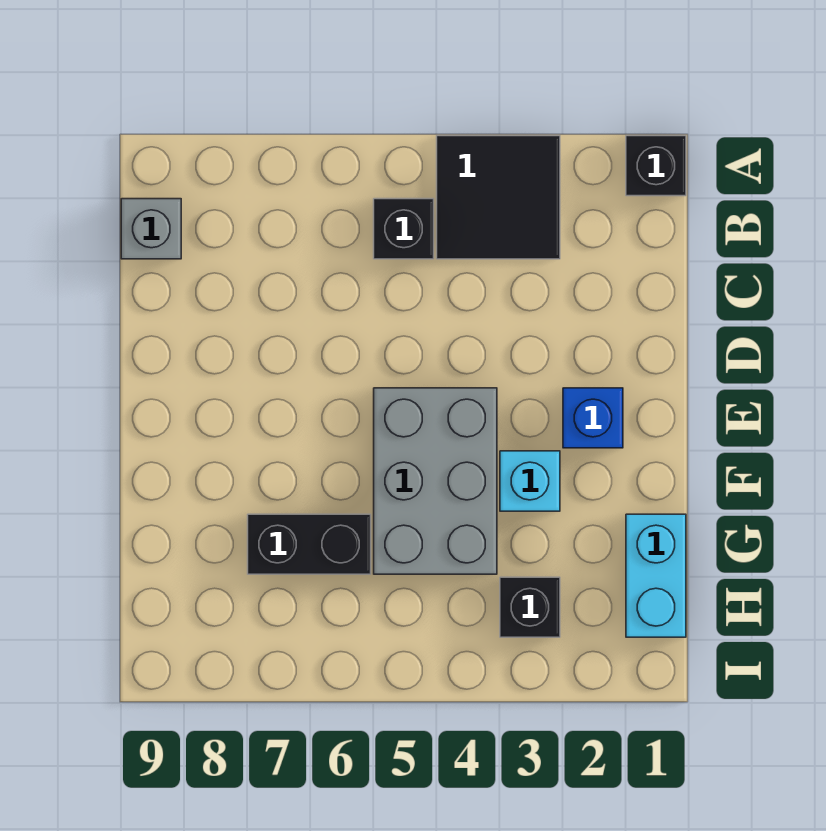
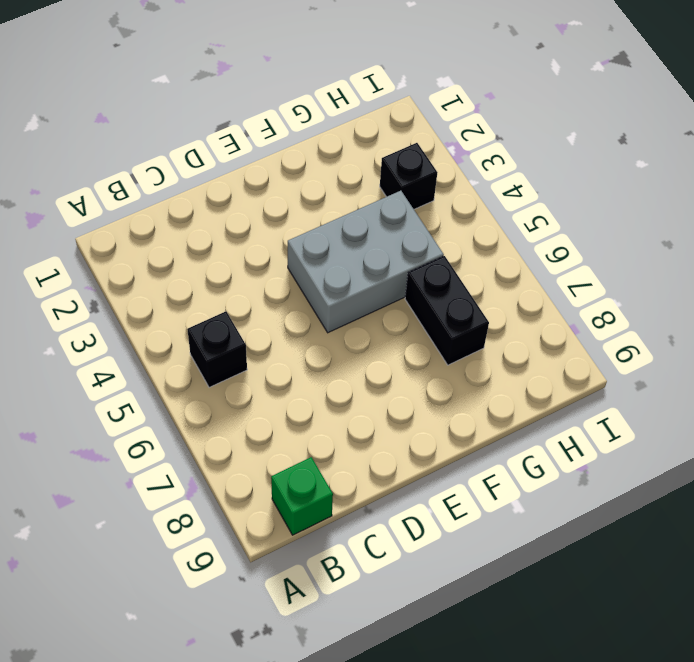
green brick B9 level 1 -> grey brick B9 level 1
none -> black brick A1 level 1
none -> black tile A3:B4 level 1

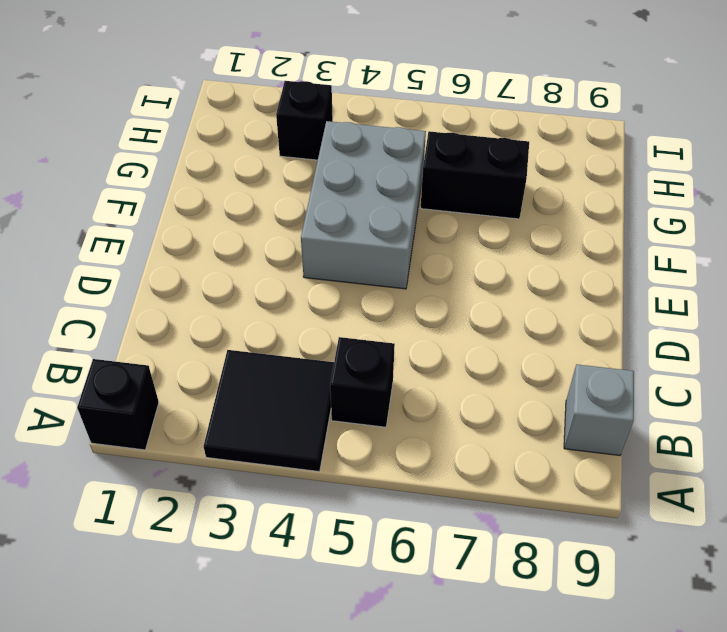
none -> blue brick E2 level 1
none -> cyan brick F3 level 1

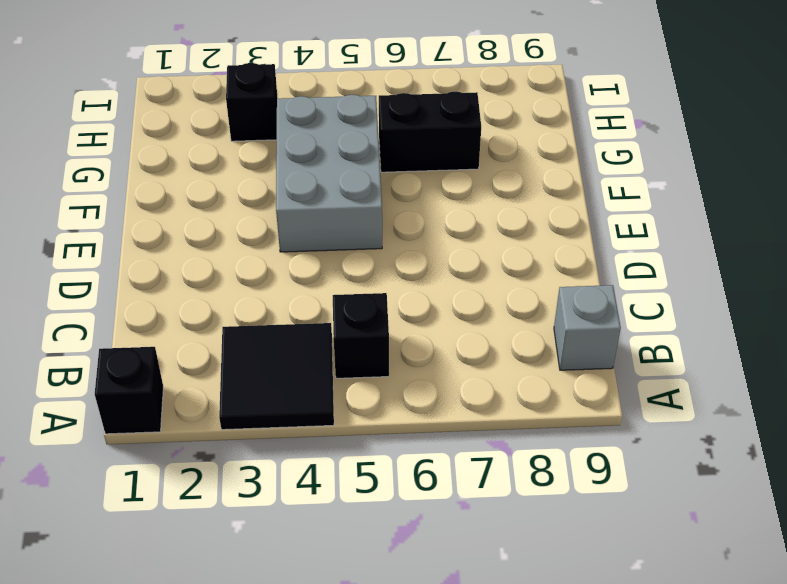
none -> blue brick E2 level 1
none -> cyan brick F3 level 1

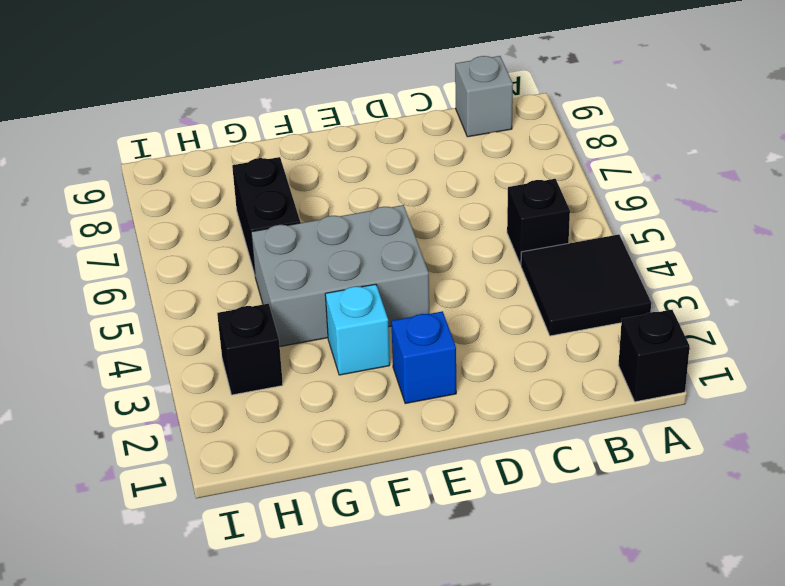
none -> cyan brick G1:H1 level 1

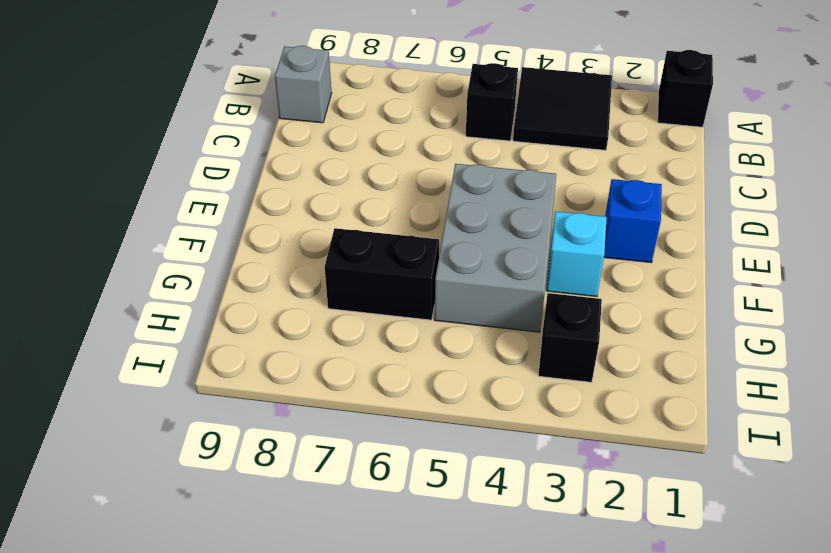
none -> cyan brick G1:H1 level 1

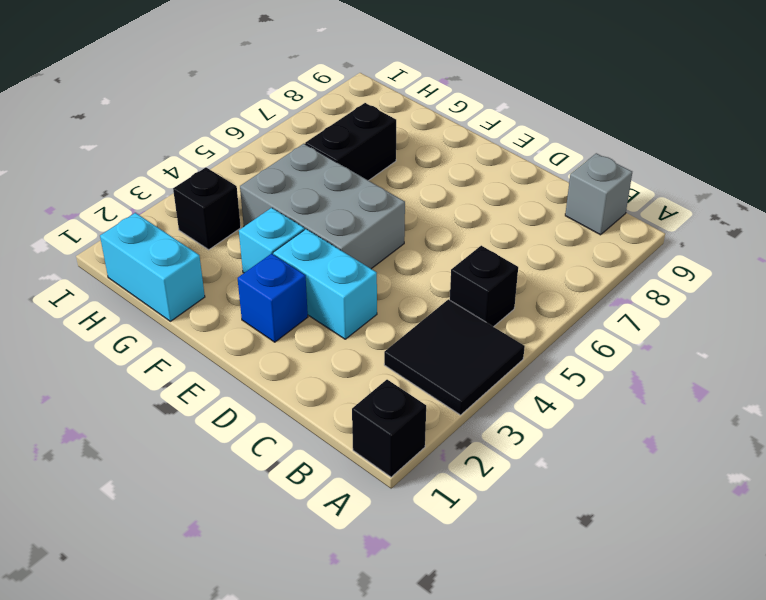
cyan brick D3:E3 level 1 -> none

